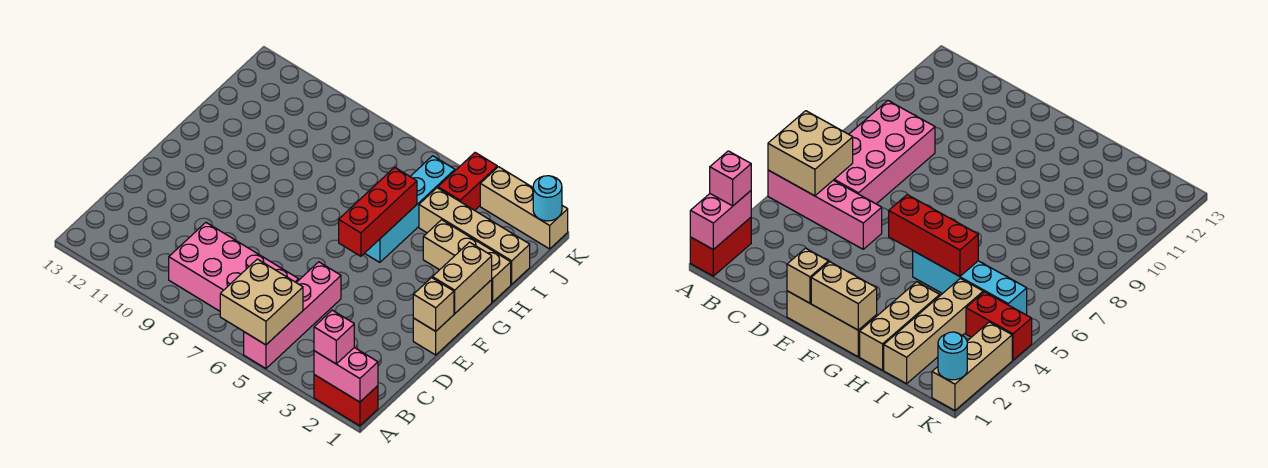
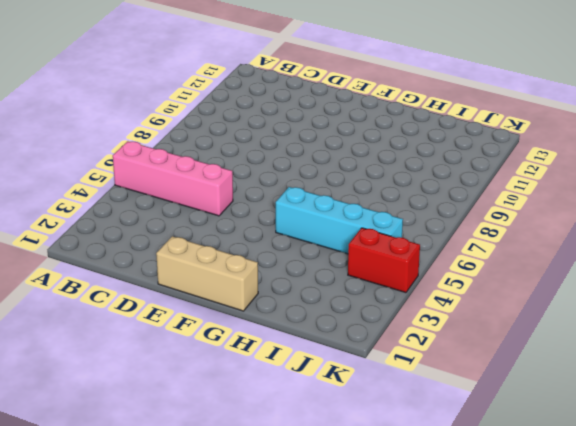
none -> red brick A1:A2 level 1
none -> pink brick B6:C9 level 1
none -> tan brick H1:H3 level 1

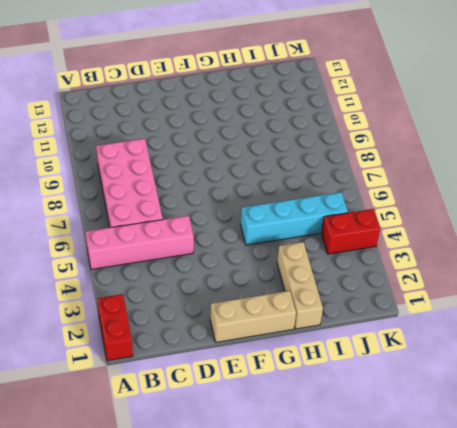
none -> tan brick I1:I4 level 1
none -> tan brick K1:K3 level 1
none -> pink brick A1:A2 level 2

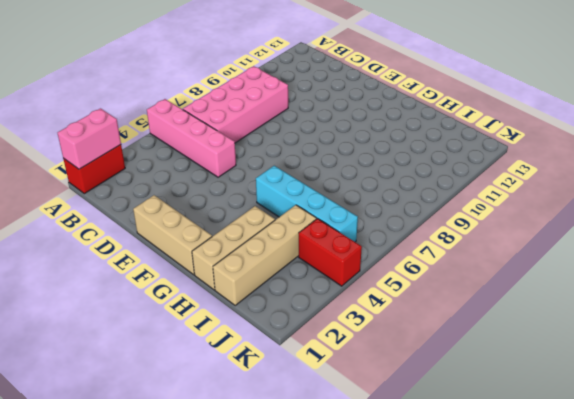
none -> tan brick K1:K3 level 1
none -> tan brick A5:B6 level 2
none -> tan brick E1 level 2

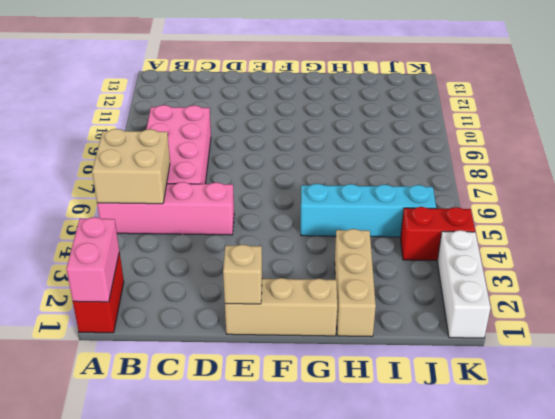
white brick K1:K3 level 1 -> tan brick K1:K3 level 1
none -> tan brick I1:I4 level 1
none -> tan brick F1:G1 level 2
none -> red brick F5:H5 level 2

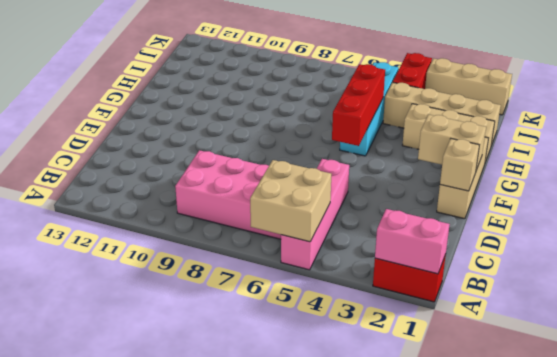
tan brick F1:F2 level 2 -> tan brick F1:G1 level 2
none -> cyan round brick K1 level 2
none -> pink brick A2 level 3

